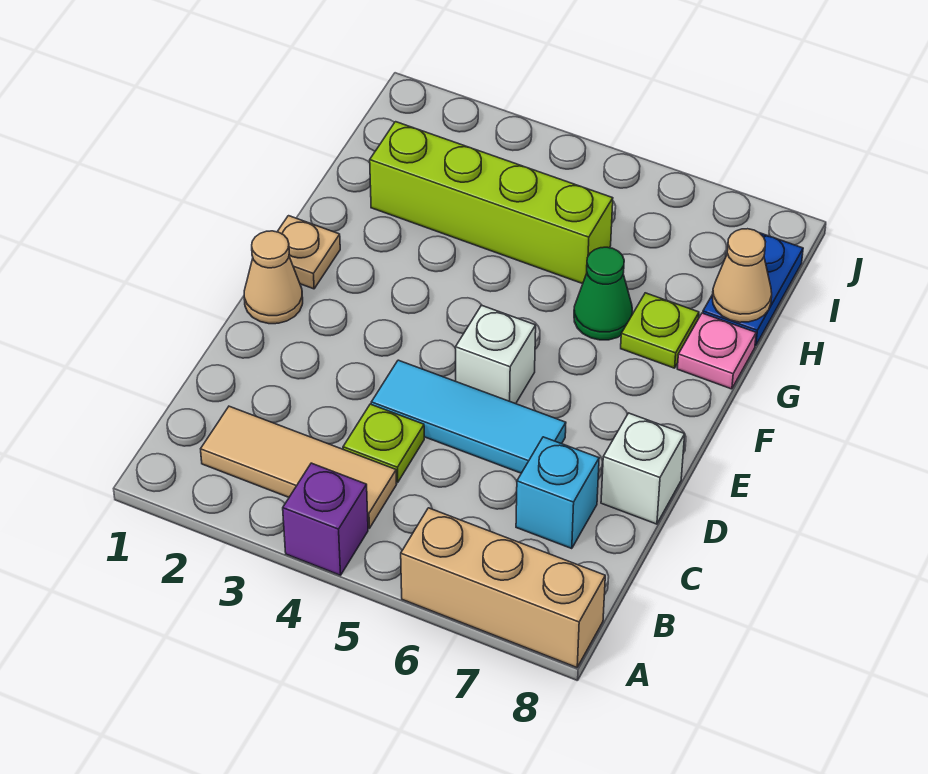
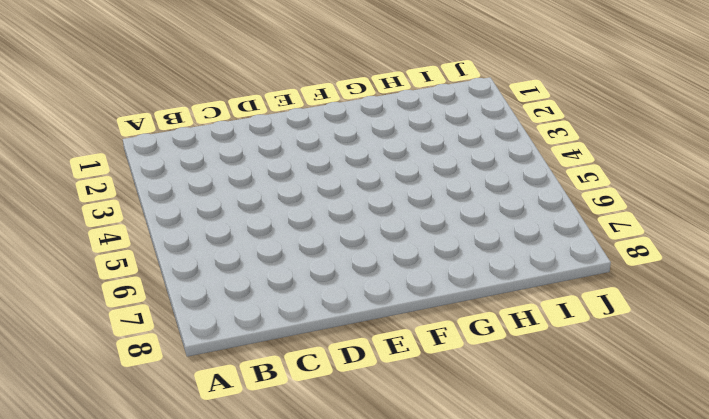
none -> purple brick A4 level 1
none -> tan brick A6:A8 level 1
none -> tan tile B2:B4 level 1

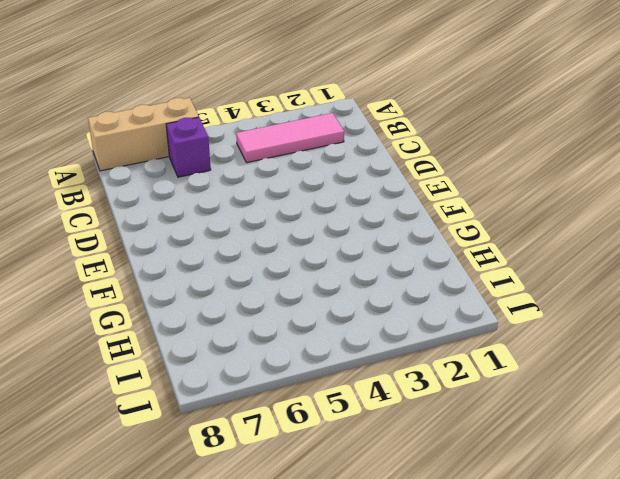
pink tile B2:B4 level 1 -> tan tile B2:B4 level 1
purple brick B6 level 1 -> purple brick A4 level 1
none -> lime plate C4 level 1
none -> cyan brick C7 level 1
none -> cyan tile D4:D6 level 1

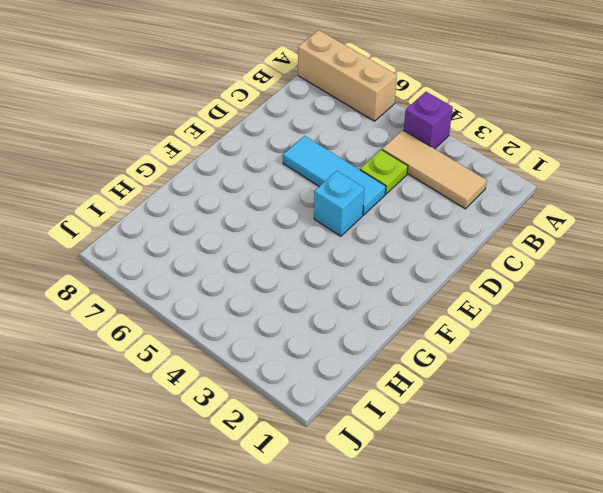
cyan brick E4 level 1 -> cyan brick C7 level 1
none -> white brick D8 level 1
none -> tan cone E1 level 1
none -> white brick E5 level 1

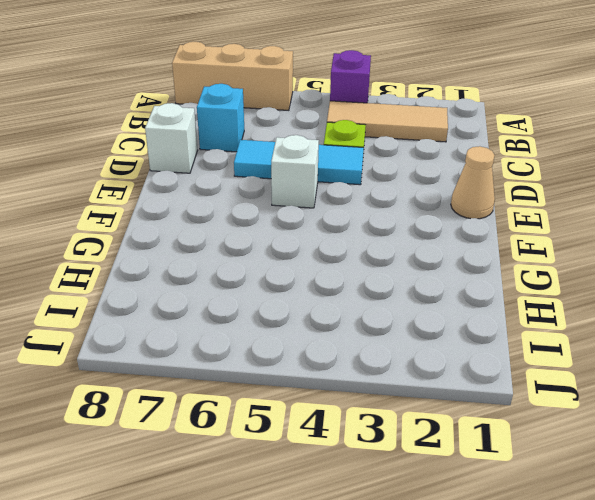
none -> tan plate F1 level 1
none -> green cone G6 level 1
none -> lime plate G7 level 1

